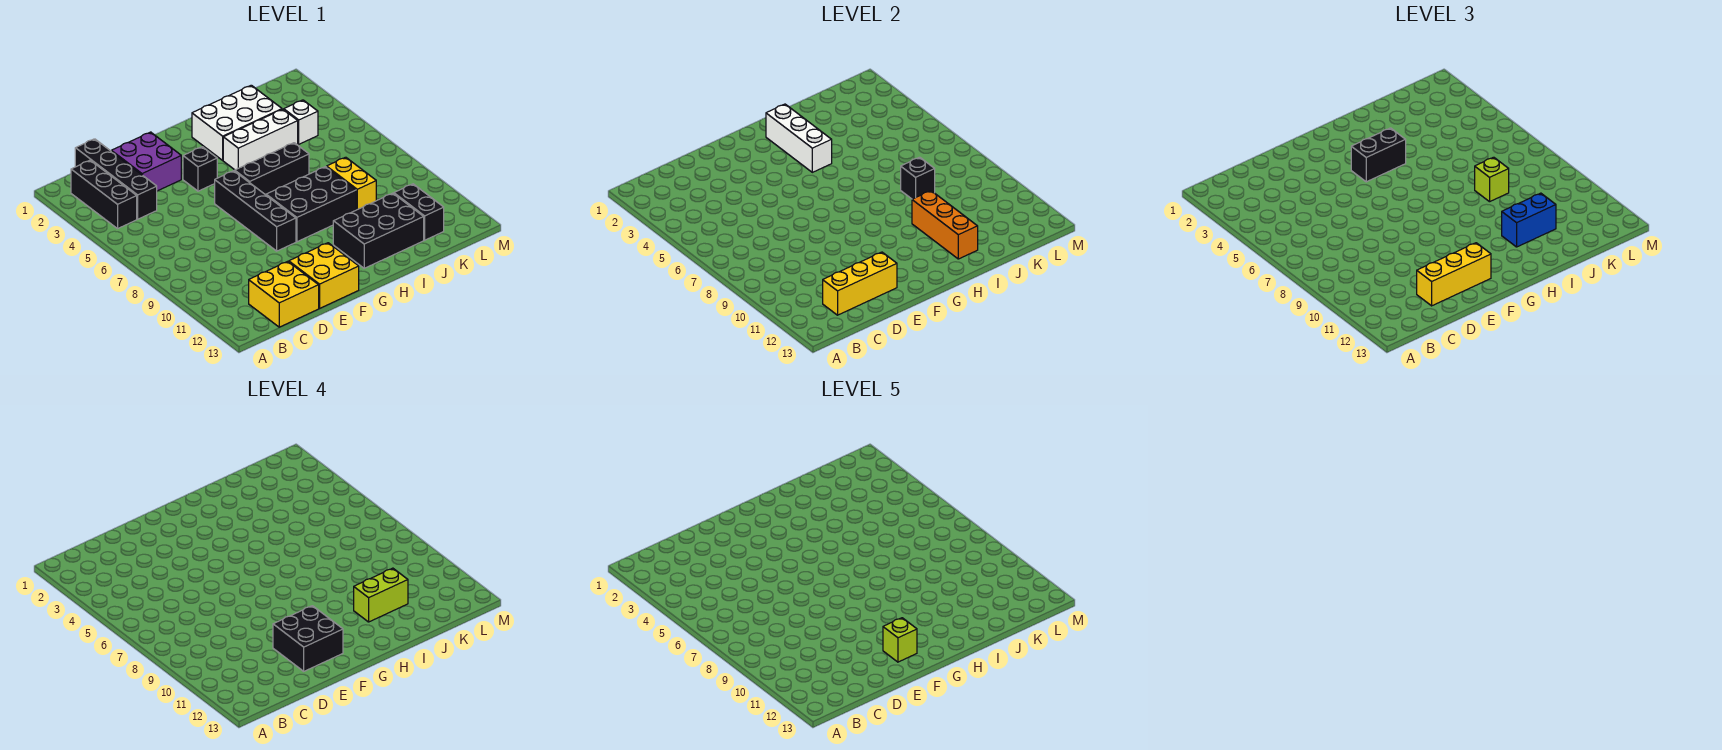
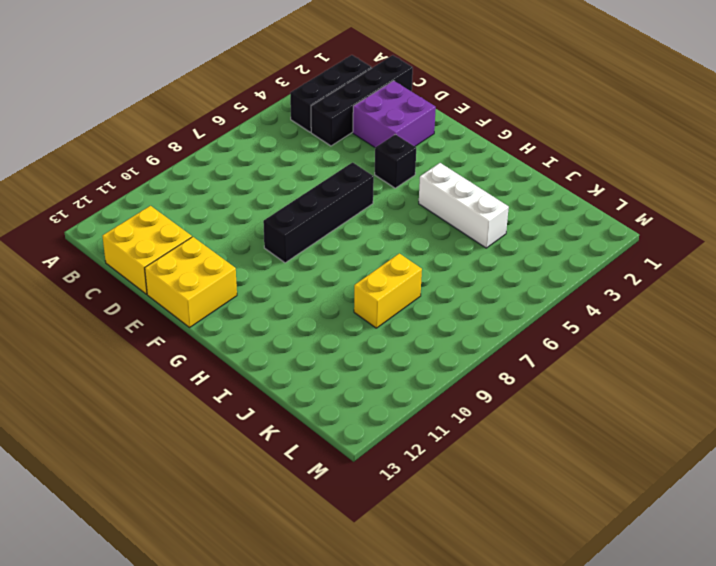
none -> black brick G6:I6 level 1
none -> black brick G8:I9 level 1
none -> white brick H2:J3 level 1

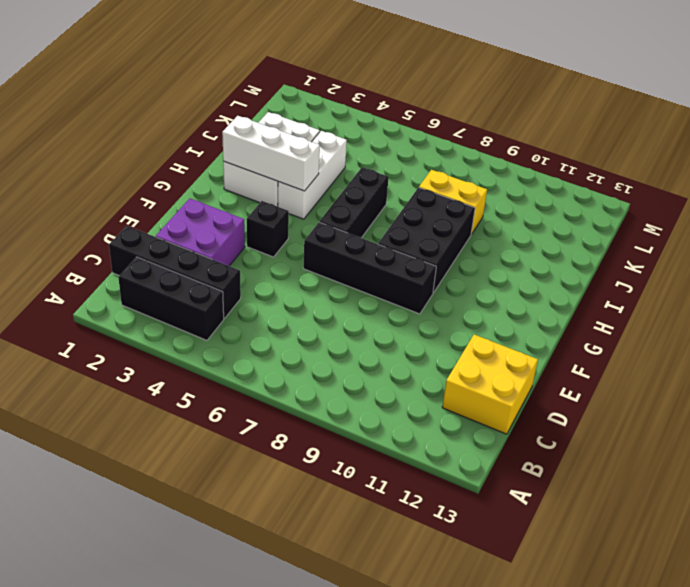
none -> yellow brick E12:F13 level 1
none -> black brick H11:J12 level 1
none -> white brick K4 level 1

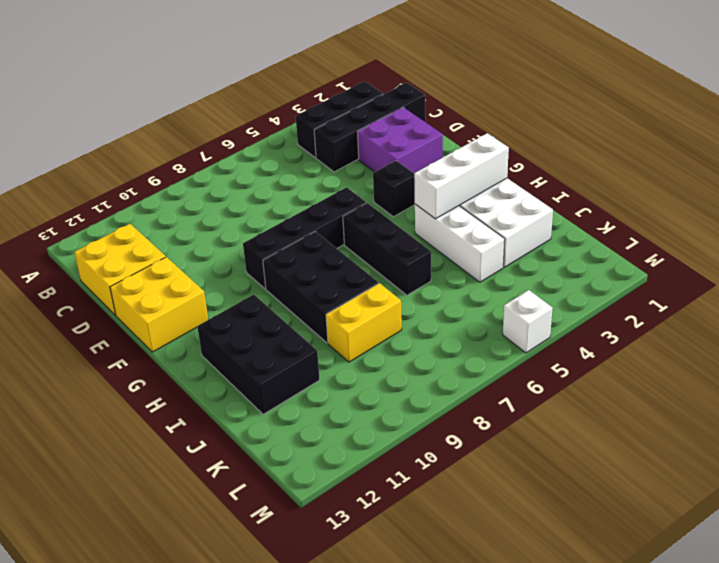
white brick M5 level 1 -> white brick K4 level 1
none -> black brick K11:K12 level 1
none -> yellow brick C12:E12 level 2
none -> orange brick I10:I12 level 2

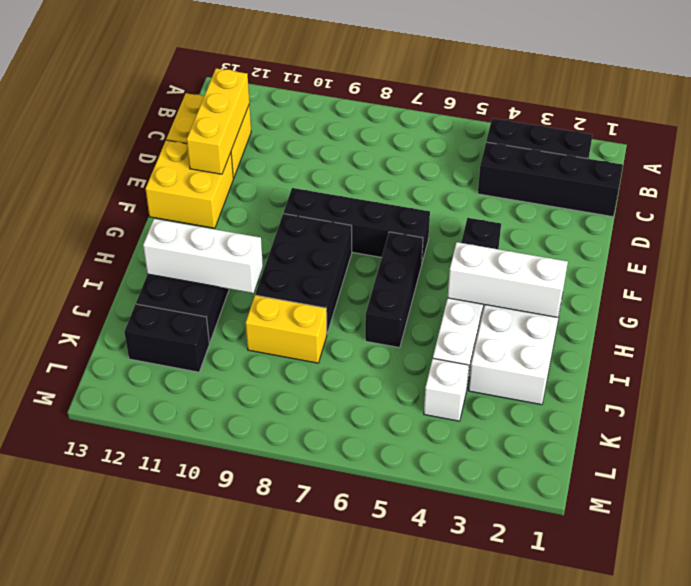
white brick I10:I12 level 2 -> orange brick I10:I12 level 2
none -> purple brick D2:E3 level 1
none -> black brick J8 level 2
none -> yellow brick D12:F12 level 3

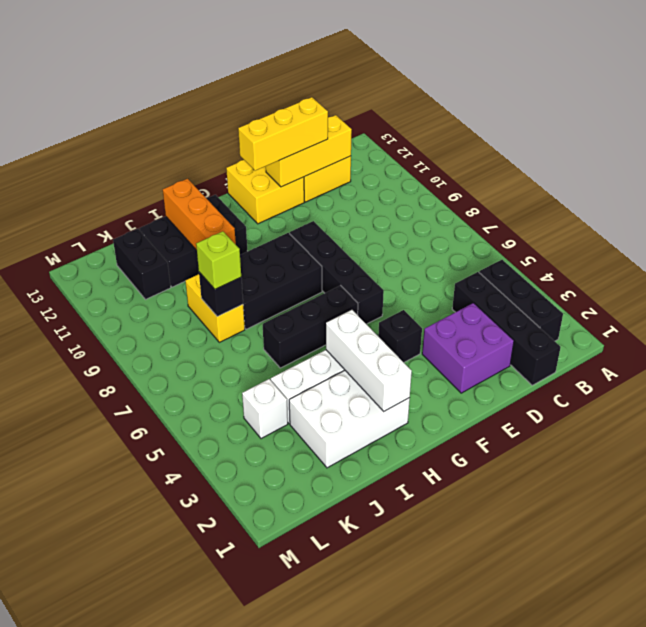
none -> black brick G4:H4 level 3
none -> blue brick I11:J11 level 3
none -> black brick E11:F12 level 4

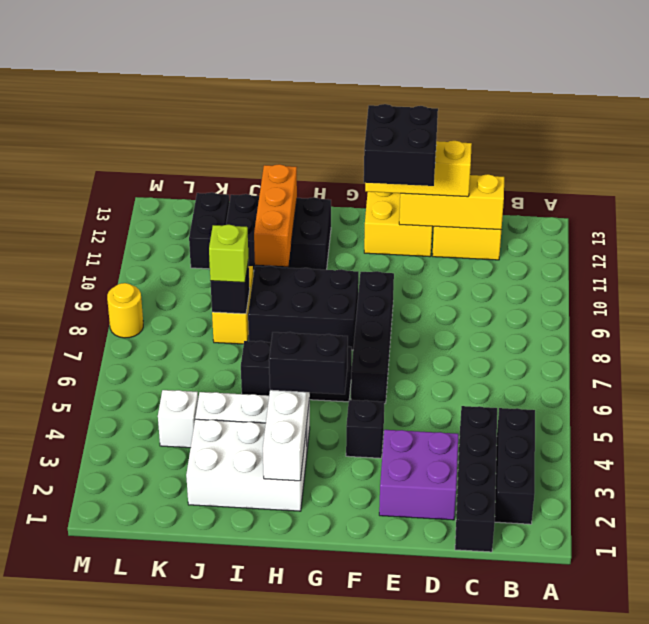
yellow round brick M8 level 1 -> none
none -> blue brick I11:J11 level 3
none -> lime brick I11:J11 level 4
none -> lime brick F12 level 5

